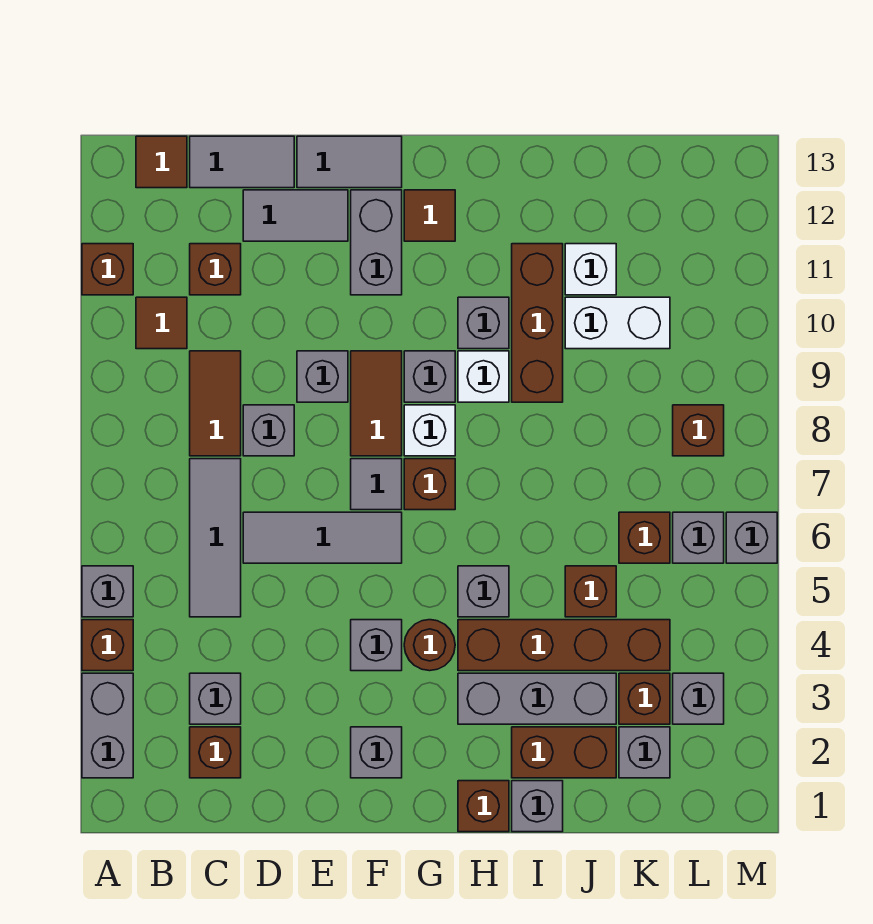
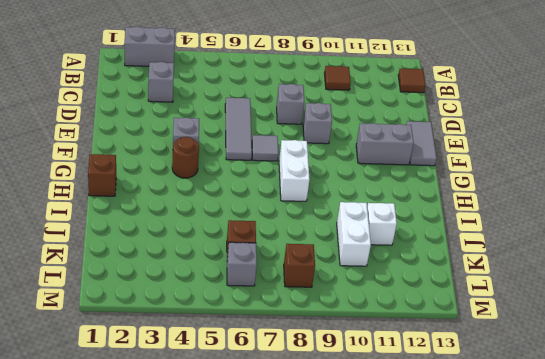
white brick G8:H8 level 1 -> white brick G8 level 1
none -> brown brick A4 level 1
none -> grey brick A5 level 1
none -> brown brick A11 level 1
none -> brown brick C2 level 1

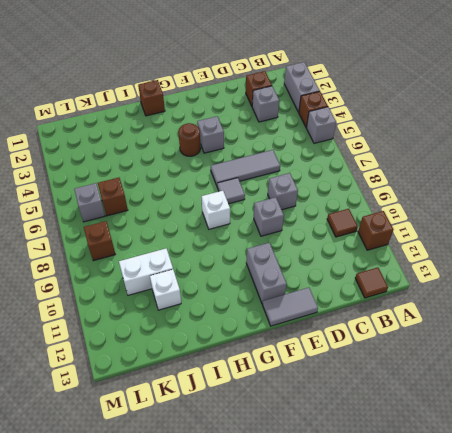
none -> grey tile C5:C7 level 1
none -> brown tile C8:C9 level 1
none -> brown brick C11 level 1
none -> grey tile C13:D13 level 1

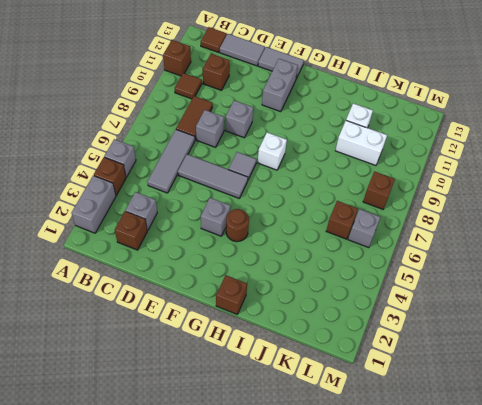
none -> grey tile D12:E12 level 1
none -> grey brick F2 level 1
none -> brown tile F8:F9 level 1
none -> brown brick G7 level 1

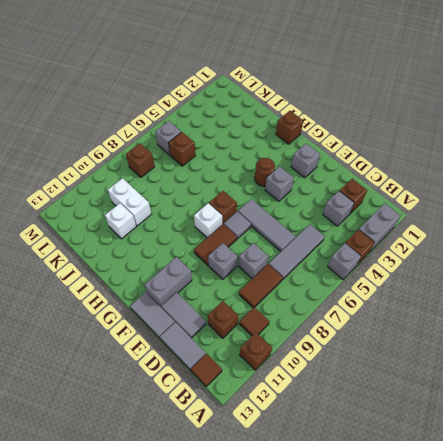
none -> grey brick G9 level 1
none -> brown tile G12 level 1
none -> grey brick H3:J3 level 1
none -> brown brick H4:K4 level 1

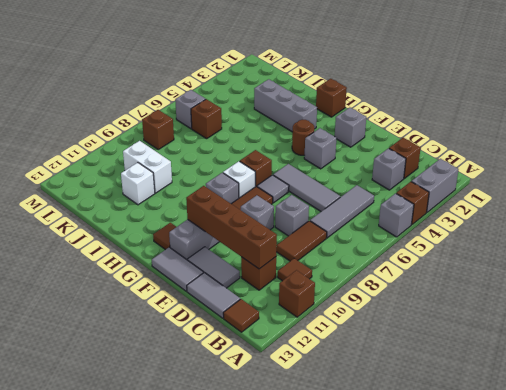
brown brick C11:F11 level 2 -> brown brick H4:K4 level 1
none -> grey brick H5 level 1
none -> white brick H9 level 1
none -> grey brick H10 level 1
none -> grey brick I1 level 1

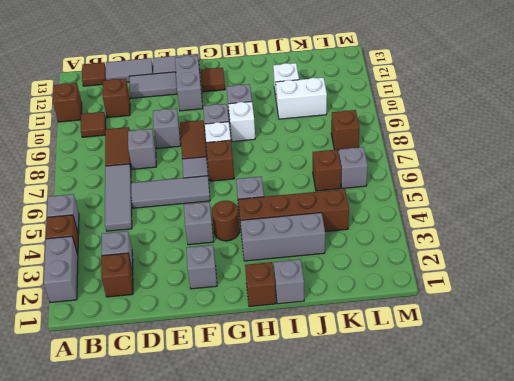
none -> brown brick I2:J2 level 1
none -> brown brick I9:I11 level 1
none -> brown brick J5 level 1
none -> grey brick K2 level 1

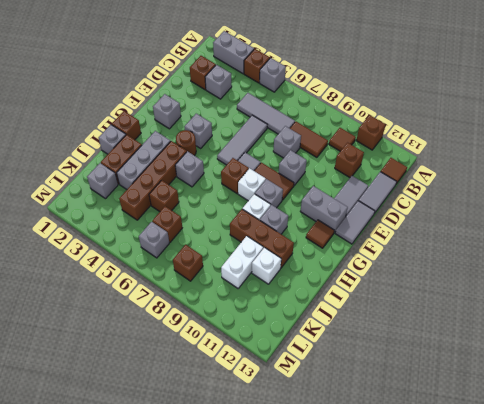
none -> brown brick K3 level 1
none -> grey brick L3 level 1
none -> grey brick M6 level 1

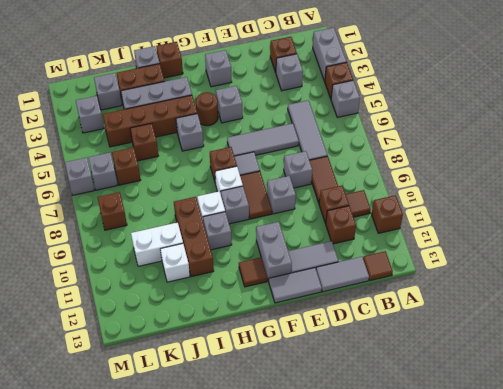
brown brick C10 level 1 -> brown brick K3 level 1

